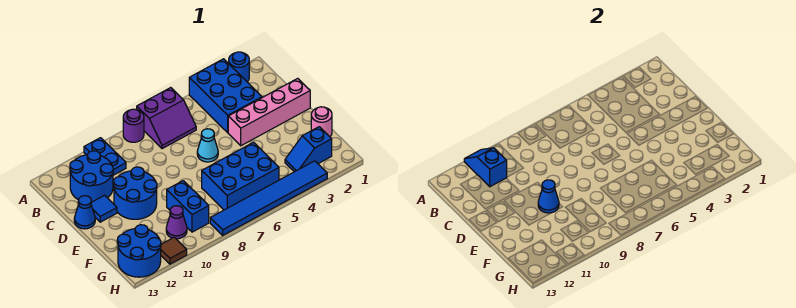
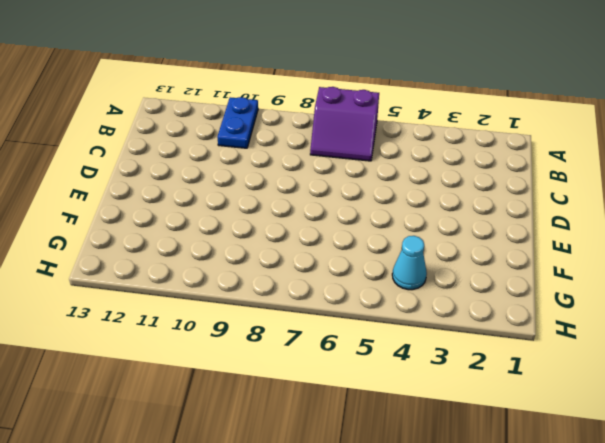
cyan cone G4 level 1 -> cyan cone D6 level 1
none -> blue round brick A2 level 1
none -> blue brick A3:C4 level 1
none -> purple round brick A8 level 1

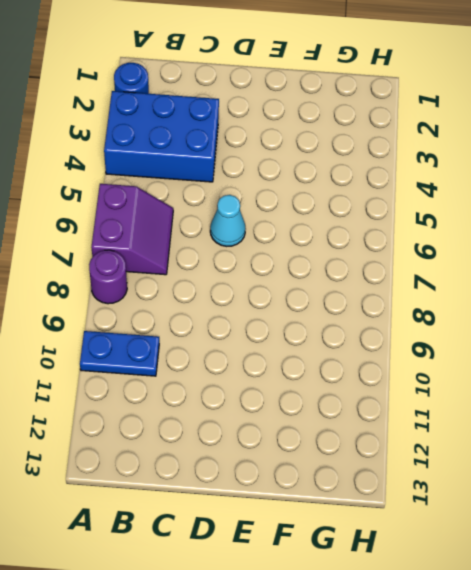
none -> blue round brick B11:C12 level 1
none -> pink brick D1:D4 level 1
none -> blue round brick D10:E11 level 1

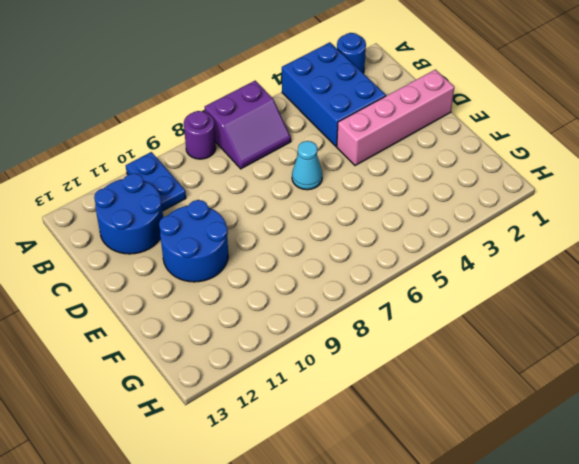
none -> blue tile D12 level 1
none -> blue cone D13 level 1
none -> pink round brick F1 level 1

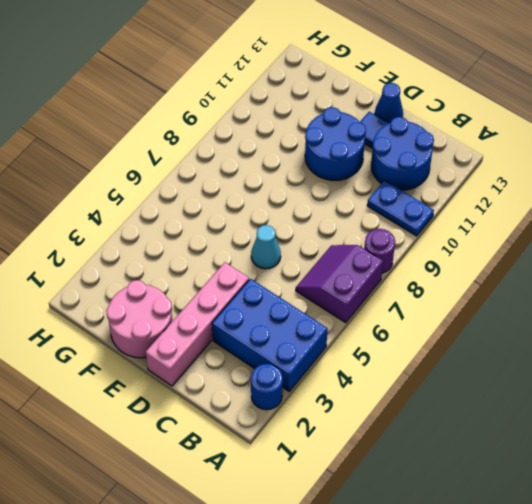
pink round brick E1:F2 level 1 -> pink round brick F1 level 1
none -> blue brick F5:G7 level 1
none -> blue brick F9:G9 level 1
none -> blue slope G2:G3 level 1 top 2

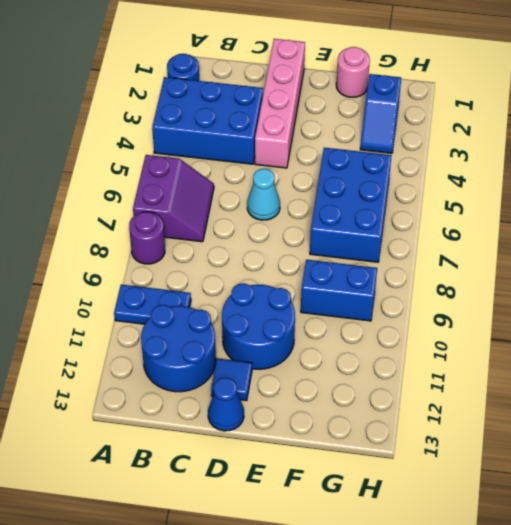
none -> purple cone G10 level 1
none -> blue round brick G12:H13 level 1
none -> blue tile H3:H8 level 1

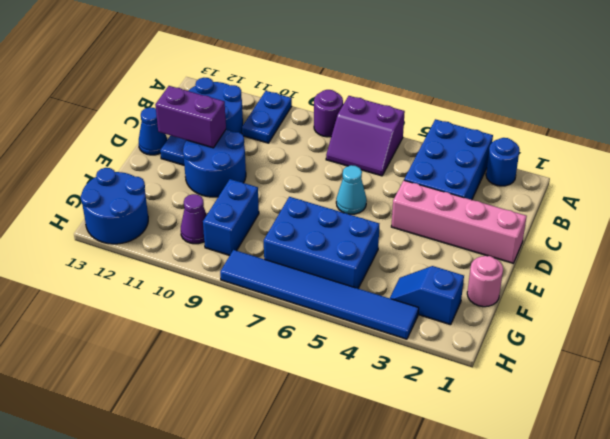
purple brick D11:D12 level 2 -> none
none -> brown tile H11 level 1
none -> blue slope A11:B11 level 2 top B
none -> blue cone E10 level 2

